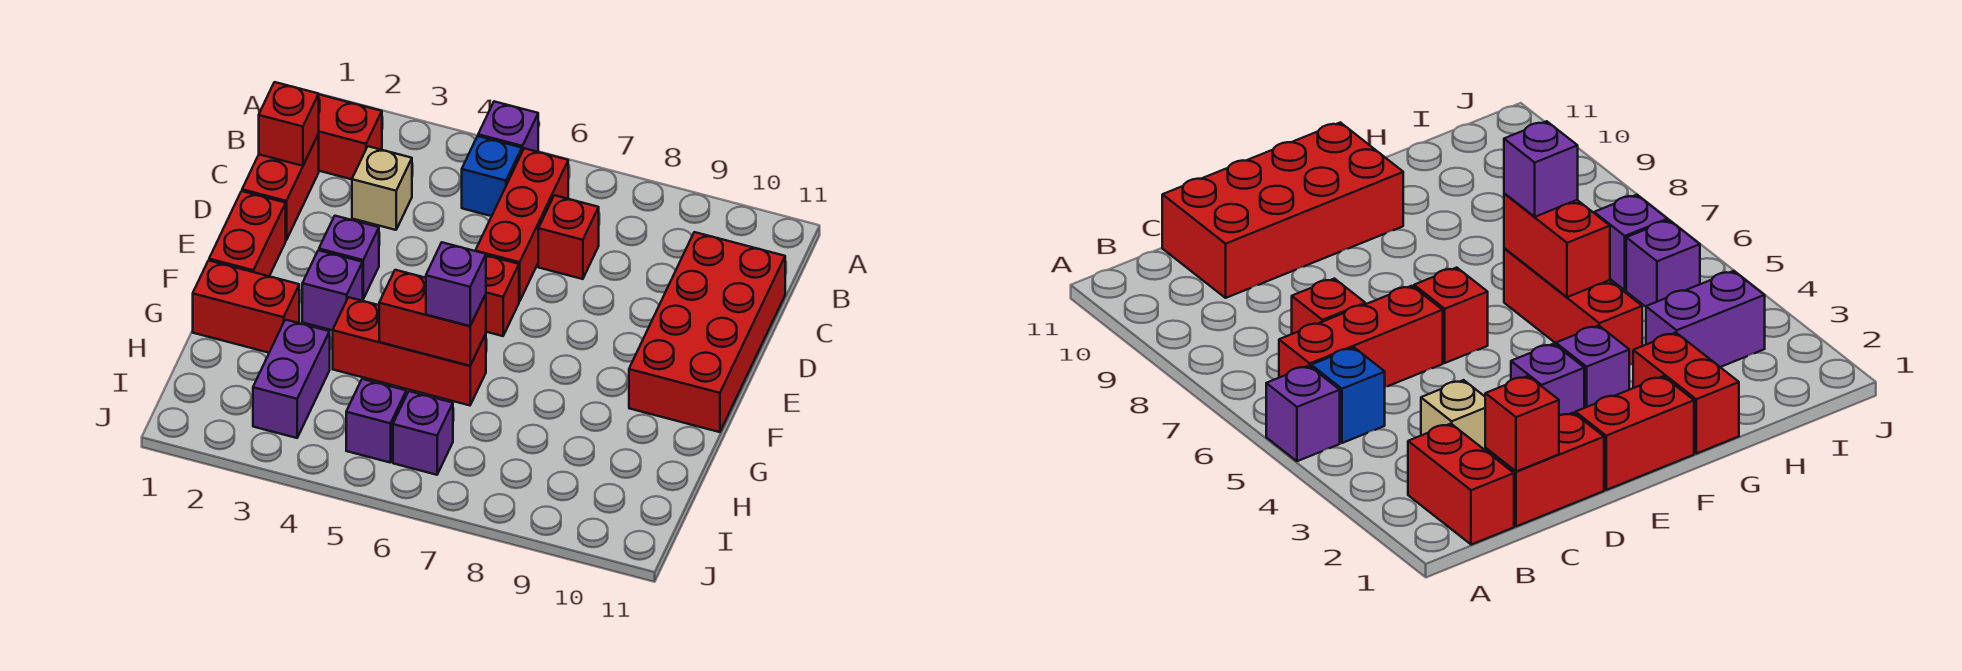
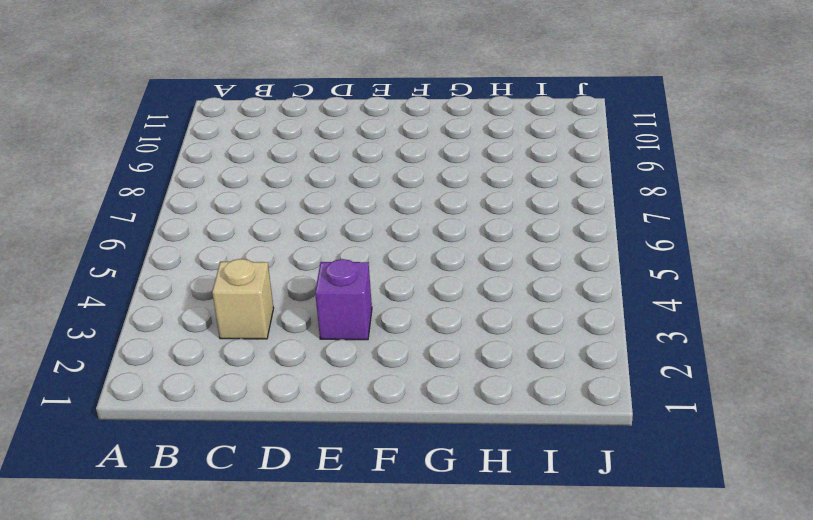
none -> purple brick A5 level 1
none -> red brick B1:B2 level 1
none -> blue brick B5 level 1

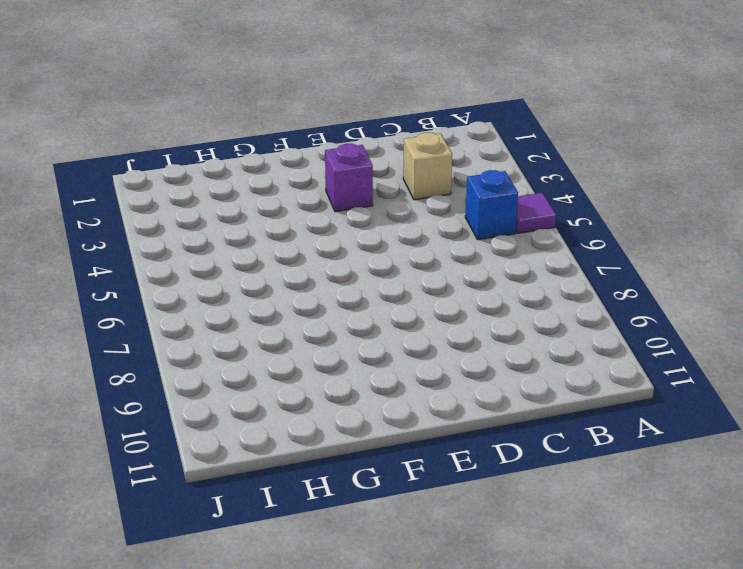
purple tile A5 level 1 -> purple brick A5 level 1
none -> red brick B1:B2 level 1
none -> red brick B6:D6 level 1
none -> red brick C1:D1 level 1

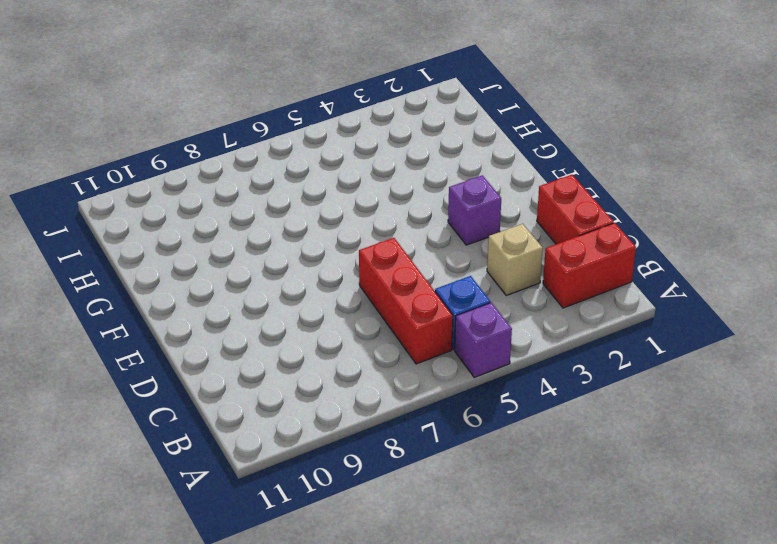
none -> red brick C7 level 1
none -> red brick C10:F11 level 1
none -> red brick E1:F1 level 1

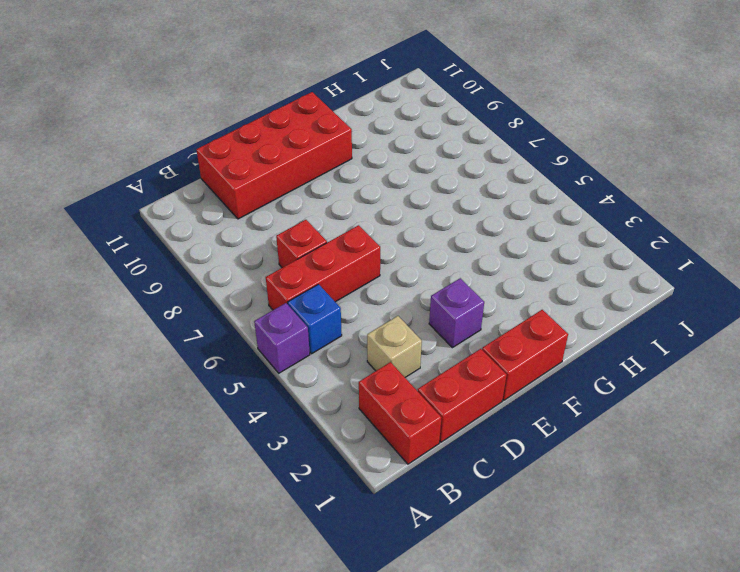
none -> red brick E6 level 1
none -> purple brick F3 level 1
none -> red brick G1:G2 level 1

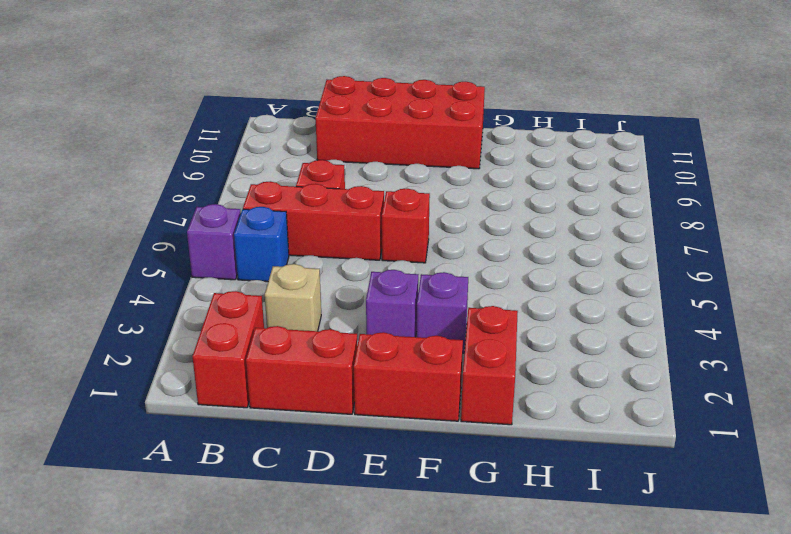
none -> red brick G4:G6 level 1
none -> purple brick H3:I3 level 1
none -> purple brick I5 level 1

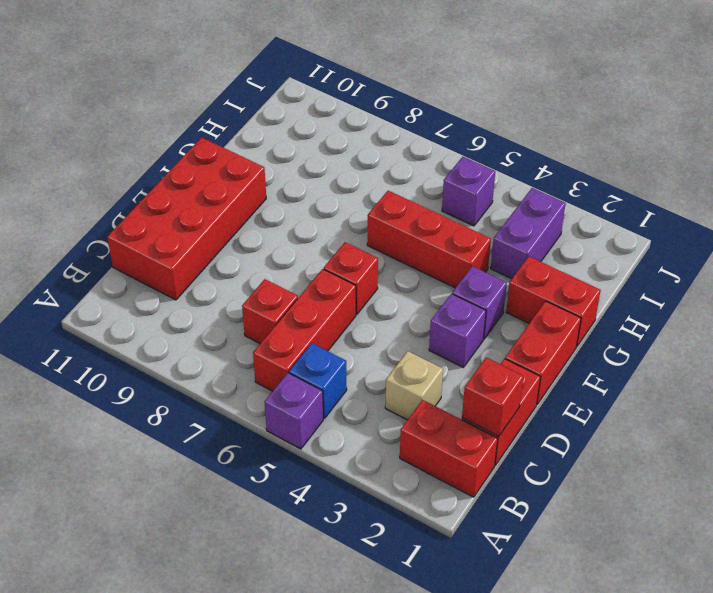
none -> purple brick I6 level 1
none -> red brick G5:G6 level 2
none -> purple brick G6 level 3

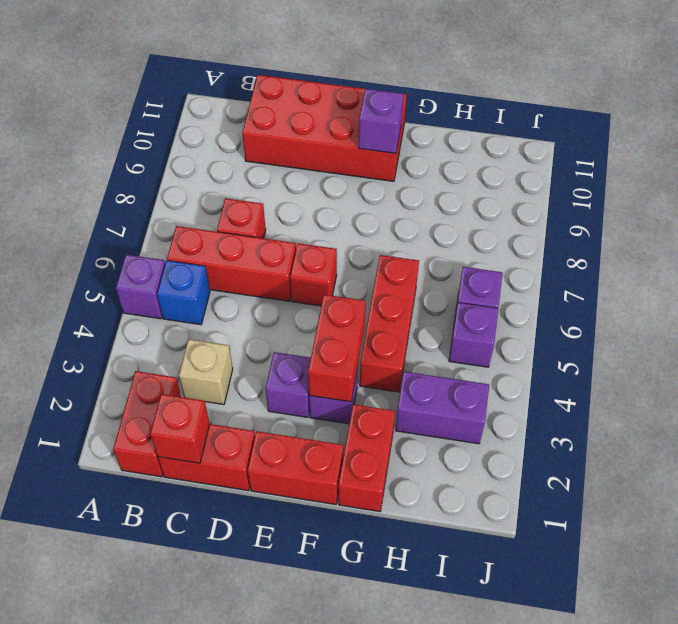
red brick F3:F4 level 2 -> red brick G5:G6 level 2
purple brick F10 level 2 -> purple brick G6 level 3

